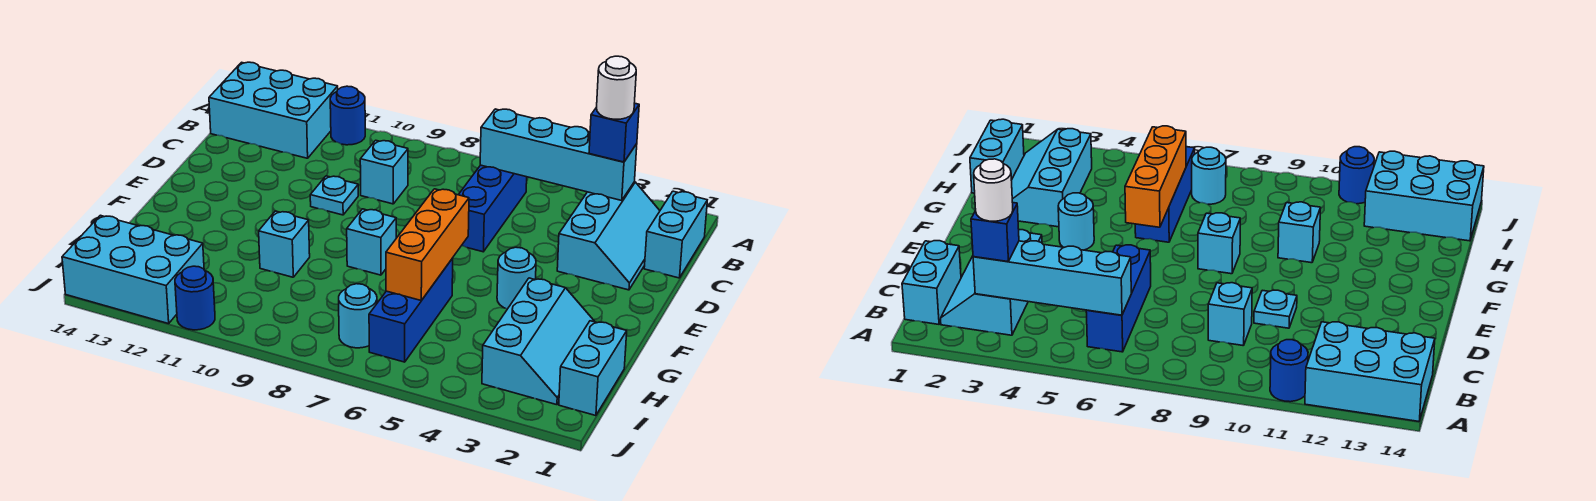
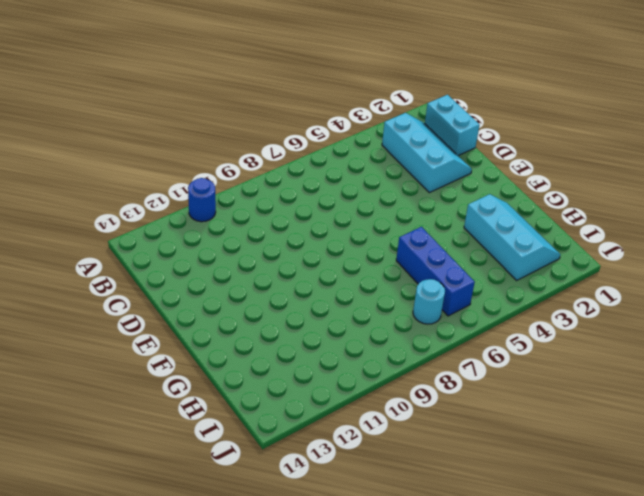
none -> cyan brick A12:B14 level 1
none -> blue brick B6:D6 level 1
none -> cyan brick C9 level 1

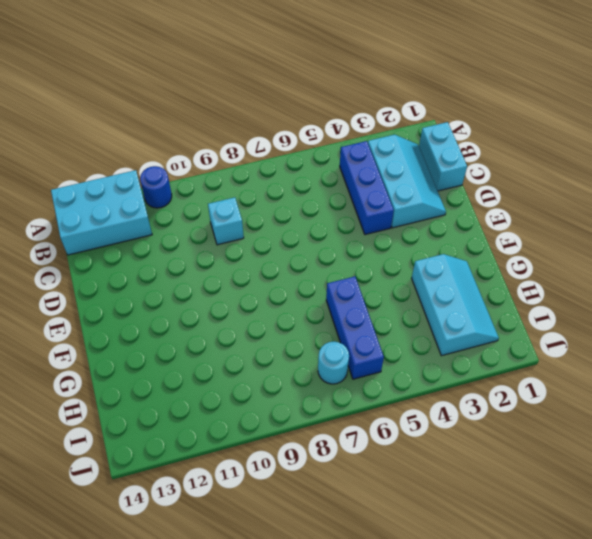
blue brick B4:D4 level 1 -> blue brick B6:D6 level 1
none -> cyan plate D10 level 1
none -> cyan round brick F4 level 1
none -> cyan brick F8 level 1

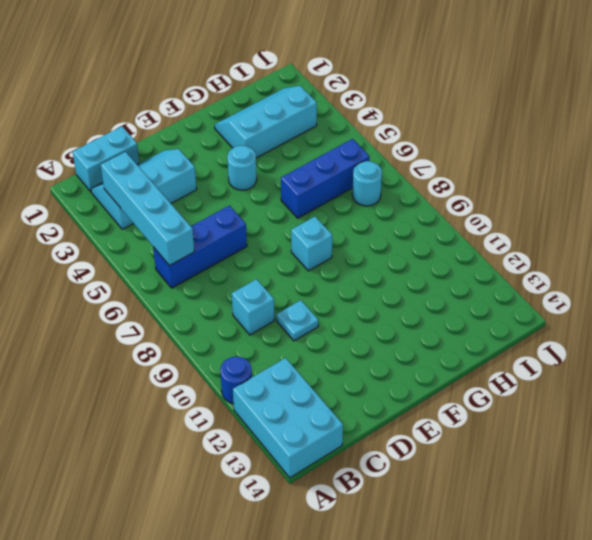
none -> cyan brick G10 level 1
none -> cyan brick H1:I1 level 1
none -> cyan brick I12:J14 level 1

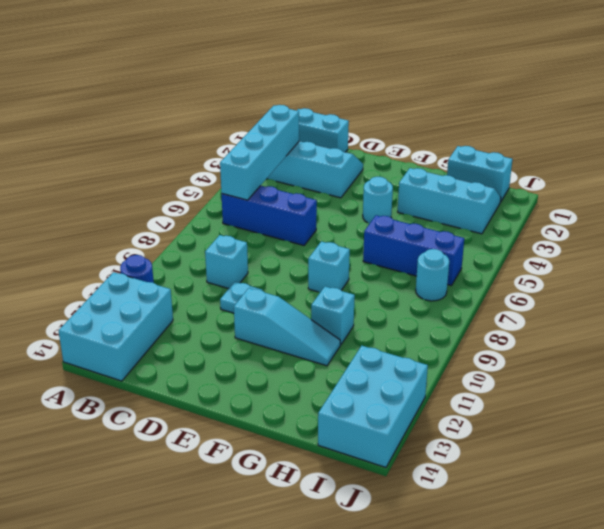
cyan slope E11:G11 level 1 top E -> none
none -> blue round brick J11 level 1
none -> orange brick F6:H6 level 2
none -> blue brick B3 level 3

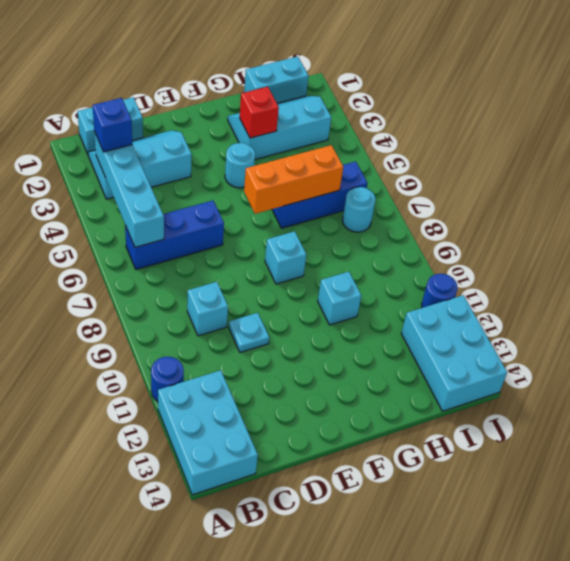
red brick G3 level 2 -> none
none -> white round brick B3 level 4

